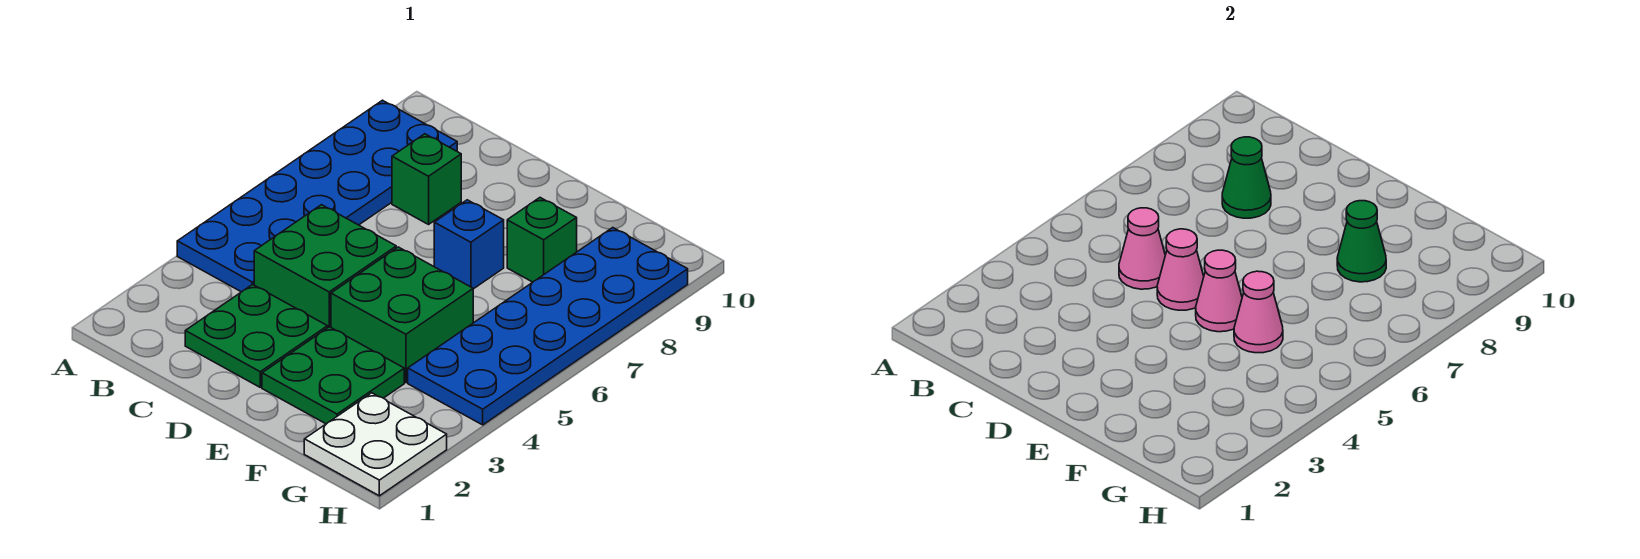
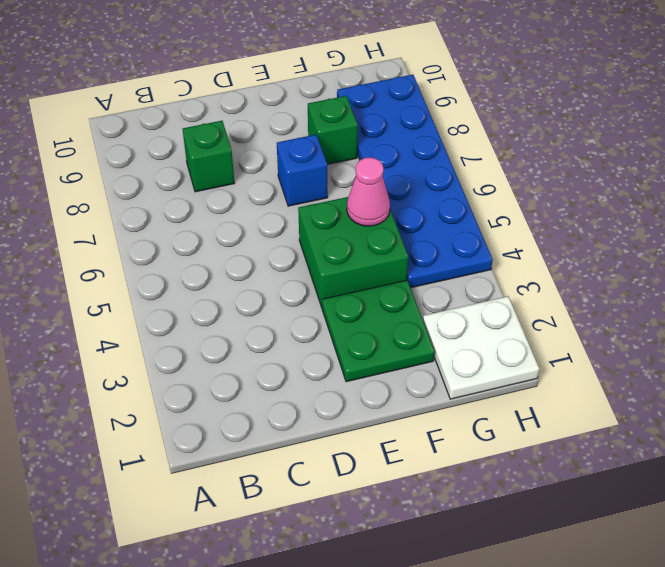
none -> blue plate A4:B9 level 1
none -> green plate C2:D3 level 1
none -> green brick C4:D5 level 1

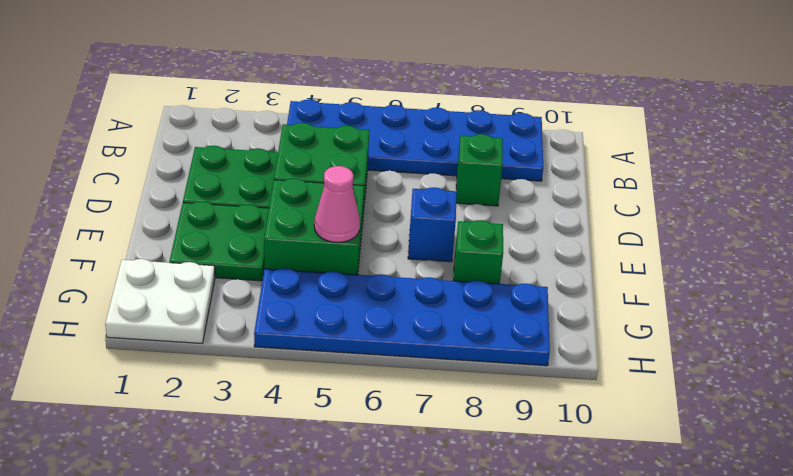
none -> pink cone C5 level 2
none -> green cone C8 level 2
none -> pink cone D5 level 2

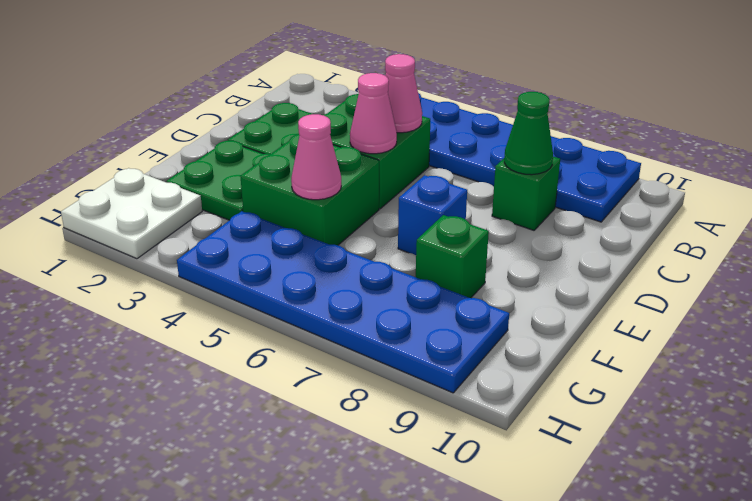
none -> pink cone E5 level 2
none -> green cone F8 level 2

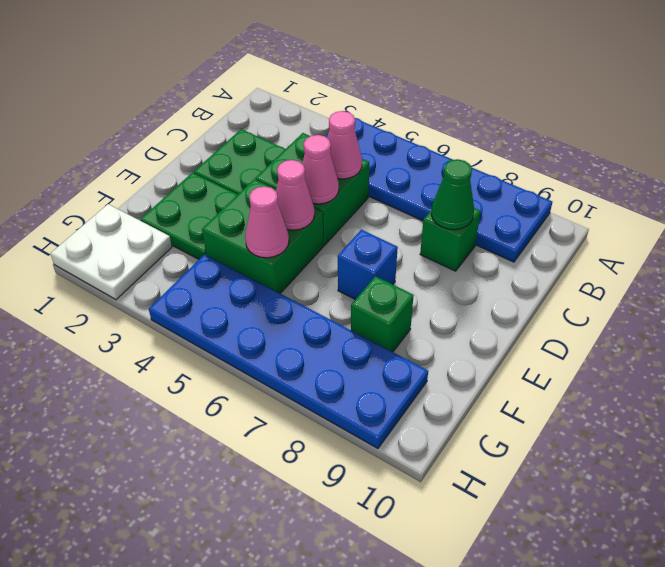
none -> green cone F8 level 2

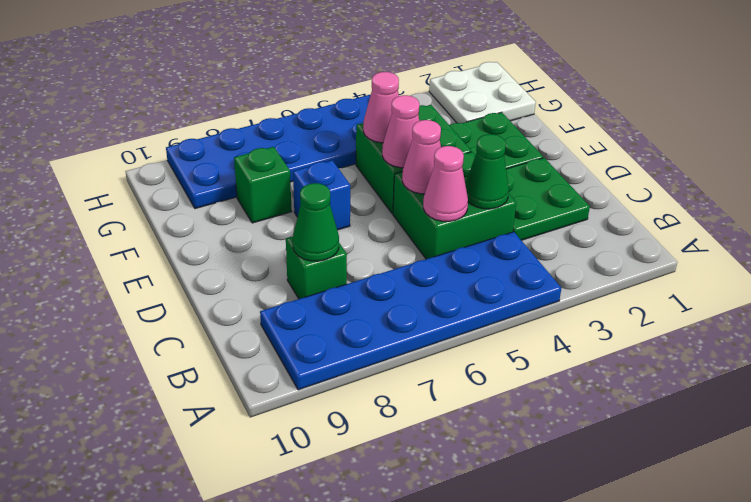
green cone C4 level 2 -> green cone F8 level 2

